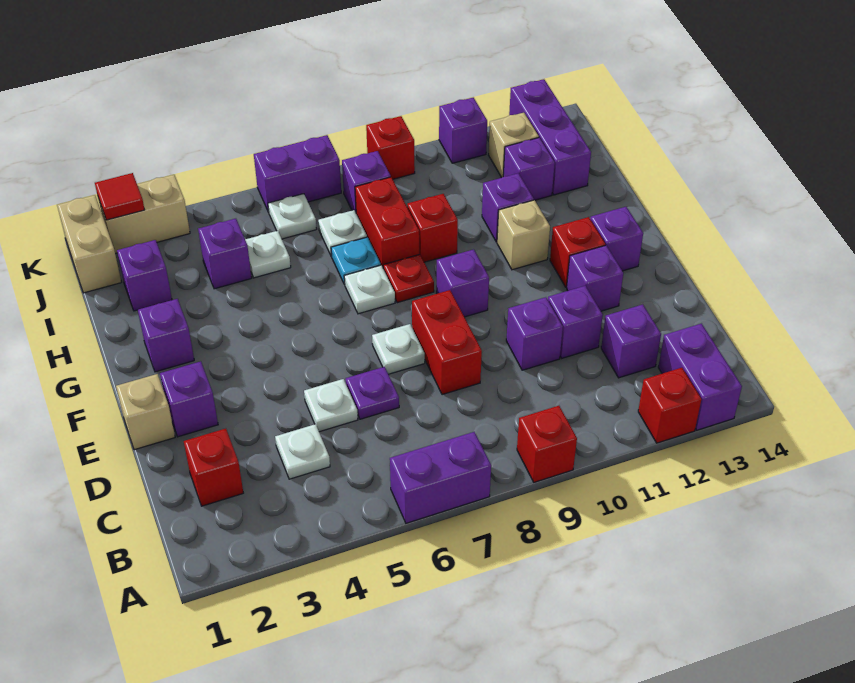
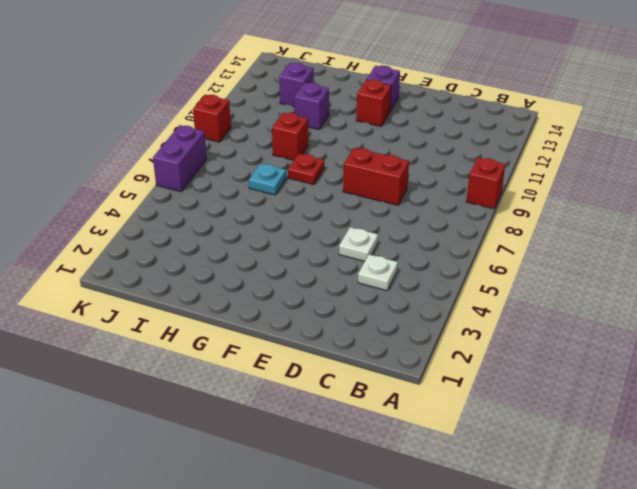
none -> purple brick A6:A7 level 1
none -> red brick A12 level 1
none -> purple brick A13:B13 level 1
none -> red brick C2 level 1

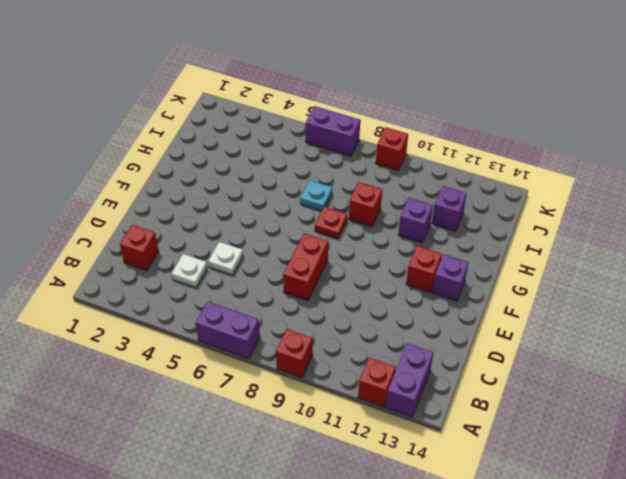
none -> purple brick C12 level 1
none -> purple plate D6 level 1
none -> purple brick D10 level 1
none -> purple brick D11 level 1

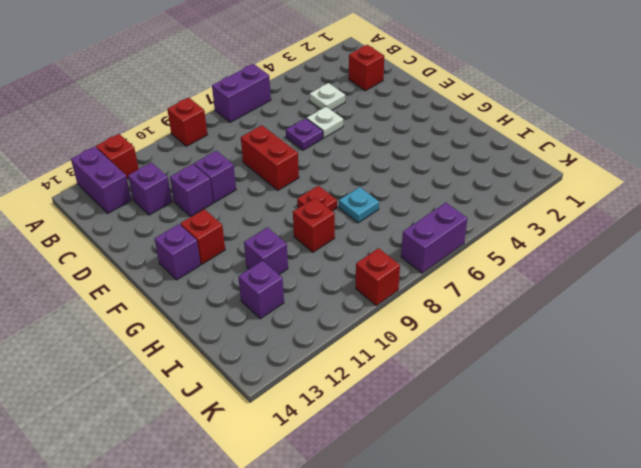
none -> tan brick E1 level 1
none -> purple brick E2 level 1
none -> white plate E7 level 1
none -> purple brick E12 level 1

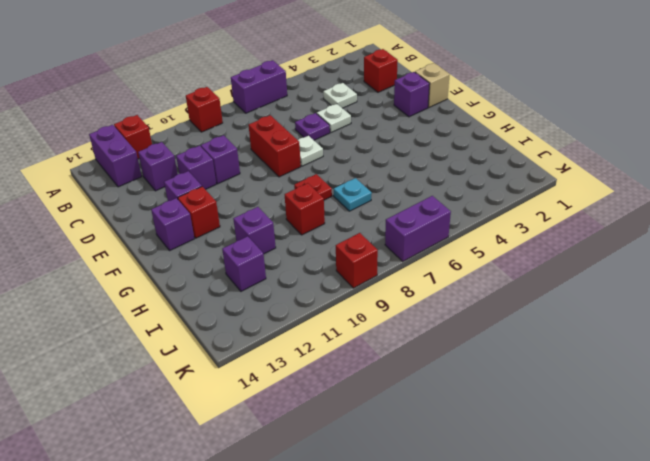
none -> purple brick F9 level 1
none -> purple brick G2 level 1
none -> white plate G7 level 1
none -> tan brick G11 level 1

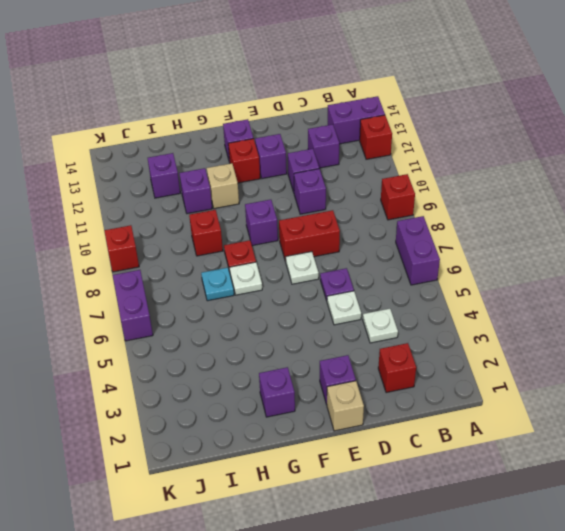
none -> red brick H8:I8 level 1
none -> purple brick I2 level 1
none -> purple brick I4 level 1
none -> white plate I5 level 1

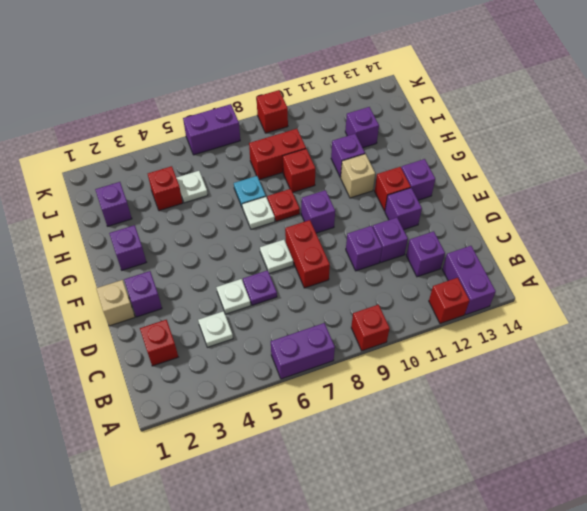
red brick I4 level 1 -> purple brick I4 level 1
red brick I8:I9 level 1 -> red brick H8:I8 level 1
none -> white plate I7 level 1
none -> purple brick I13:K13 level 1
none -> tan brick J1:K1 level 1
none -> white plate J6 level 1

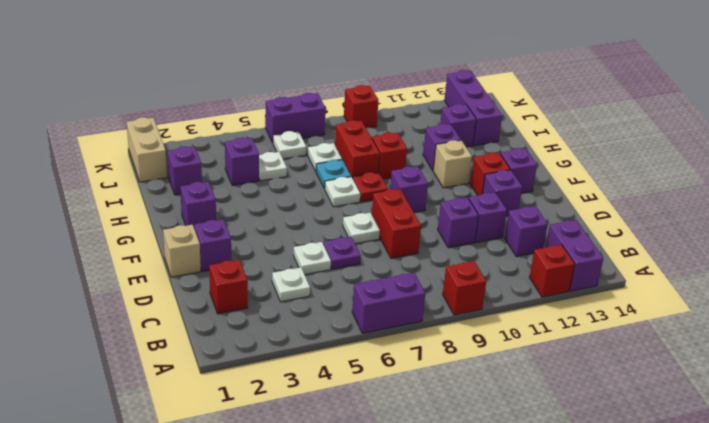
none -> purple brick J8 level 1
none -> tan brick J12 level 1
none -> tan brick K2:K3 level 1
none -> purple brick K11 level 1

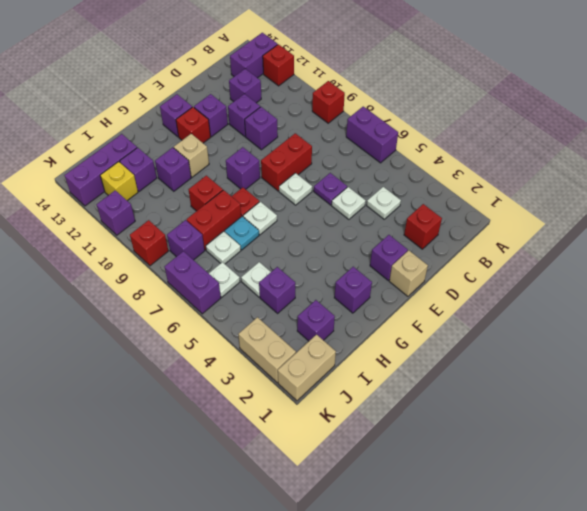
yellow brick J12 level 1 -> tan brick J12 level 1
none -> red tile K2 level 2

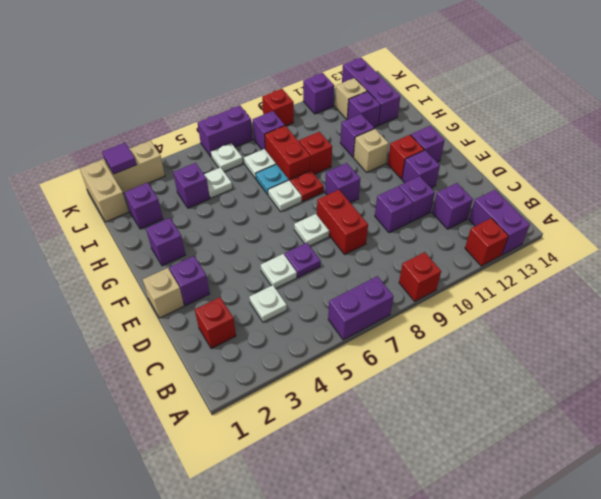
purple tile K2 level 2 -> red tile K2 level 2

